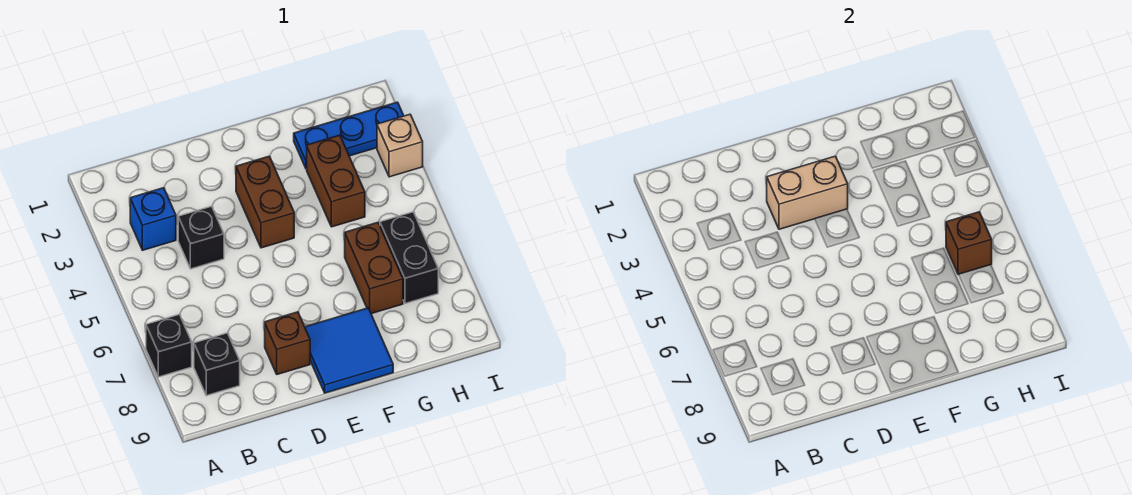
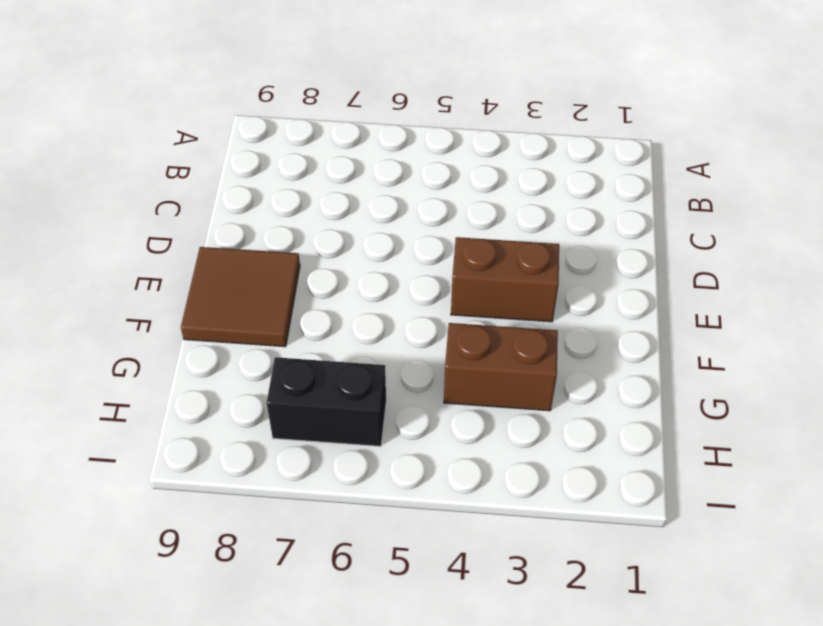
brown tile E8:F9 level 1 -> blue tile E8:F9 level 1
none -> black brick A7 level 1
none -> blue brick B3 level 1
none -> black brick B8 level 1

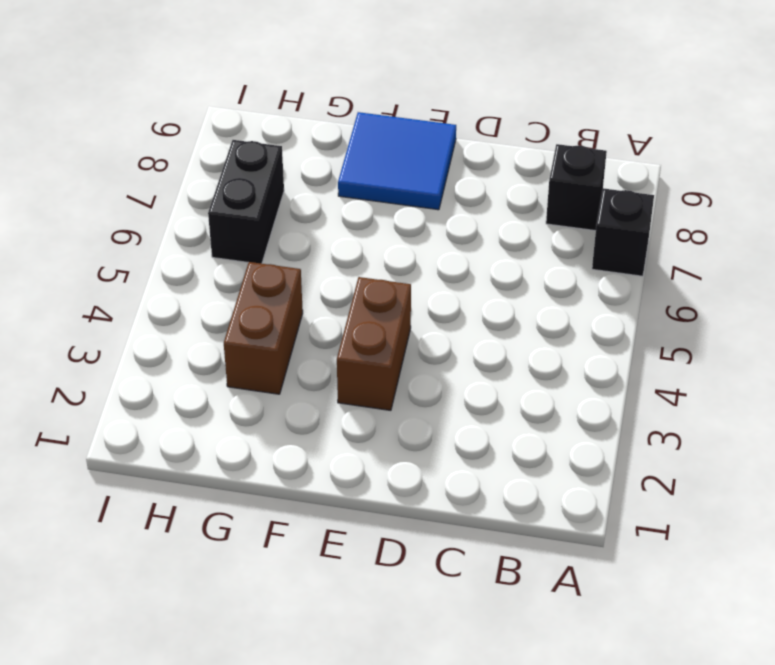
none -> blue brick B3 level 1
none -> black brick C4 level 1
none -> brown brick D8 level 1

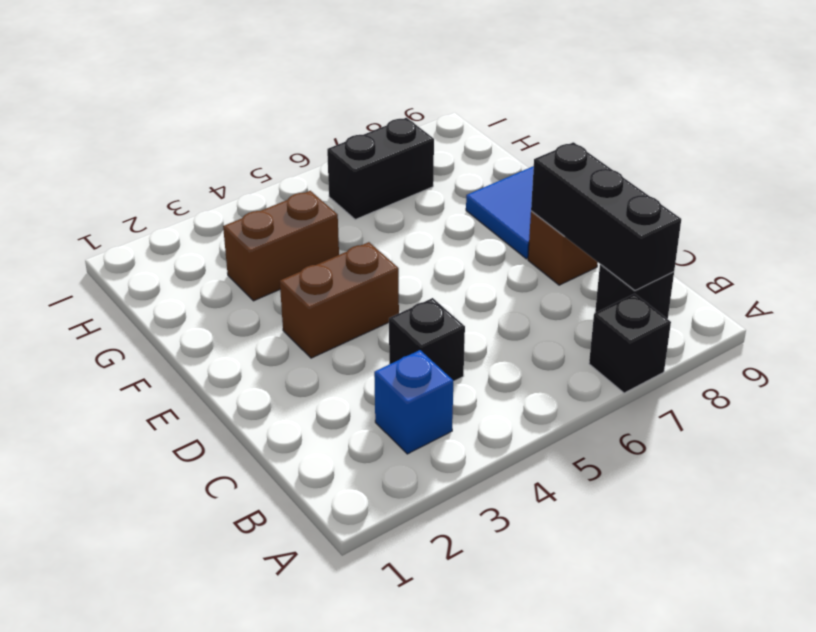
black brick B8:D8 level 2 -> none
none -> blue plate G2:I2 level 1
none -> brown brick G6:G7 level 1
none -> tan brick I3 level 1

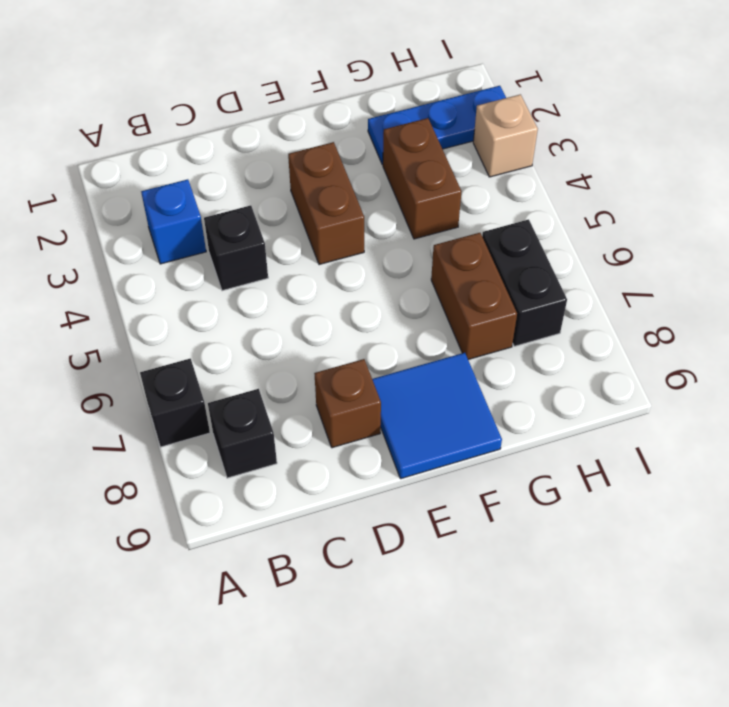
none -> tan brick D3:E3 level 2
none -> brown brick H6 level 2

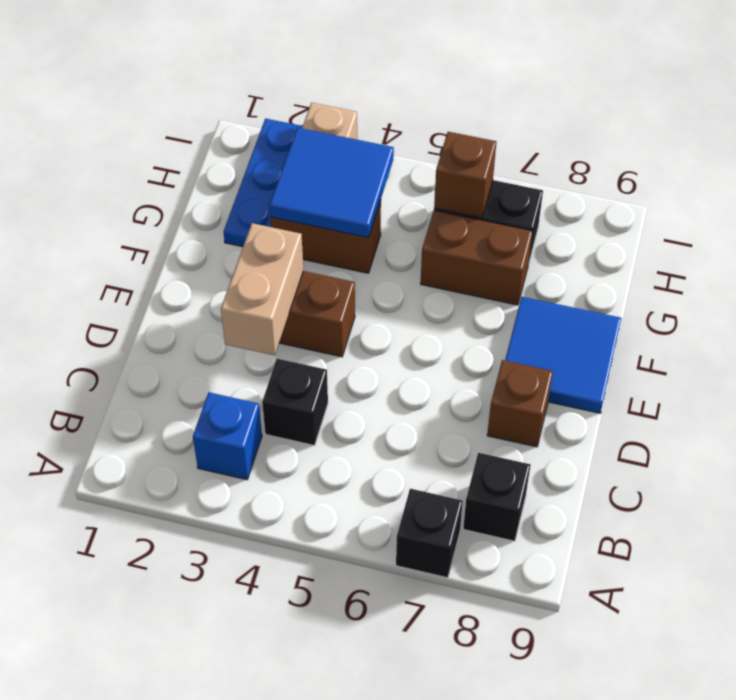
blue tile G3:H4 level 2 -> none

